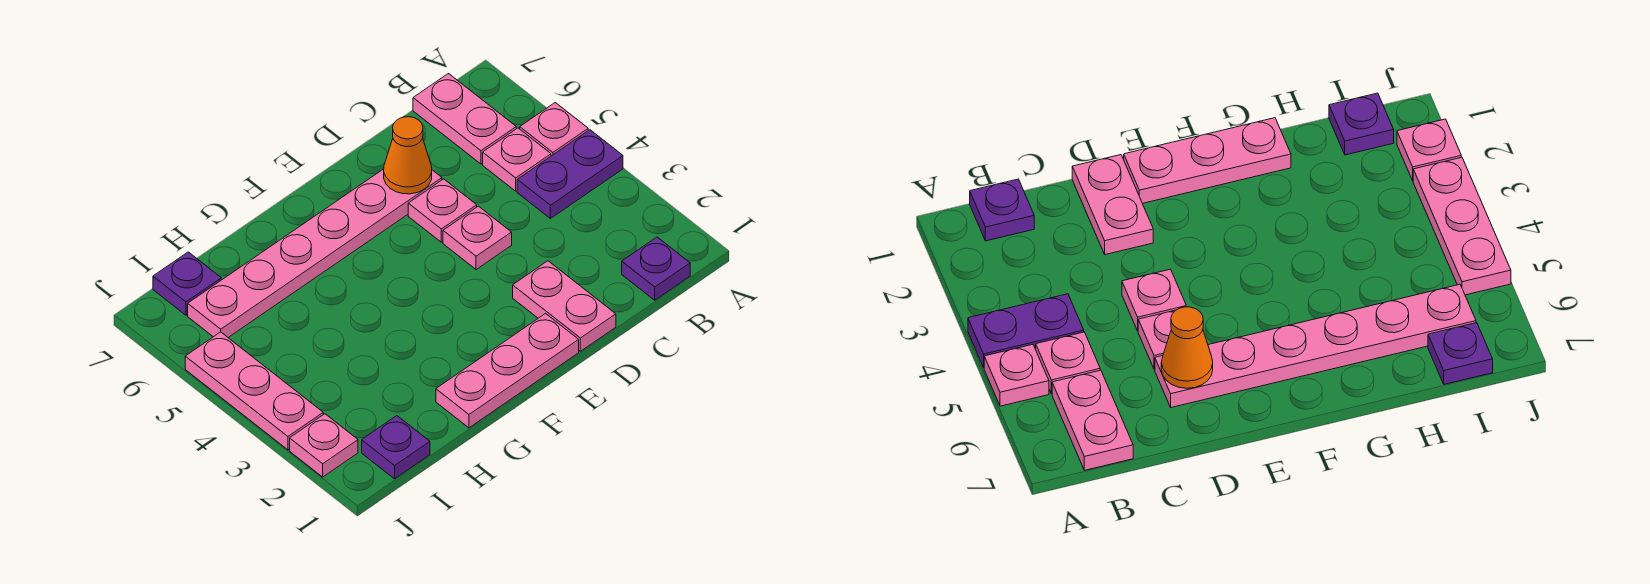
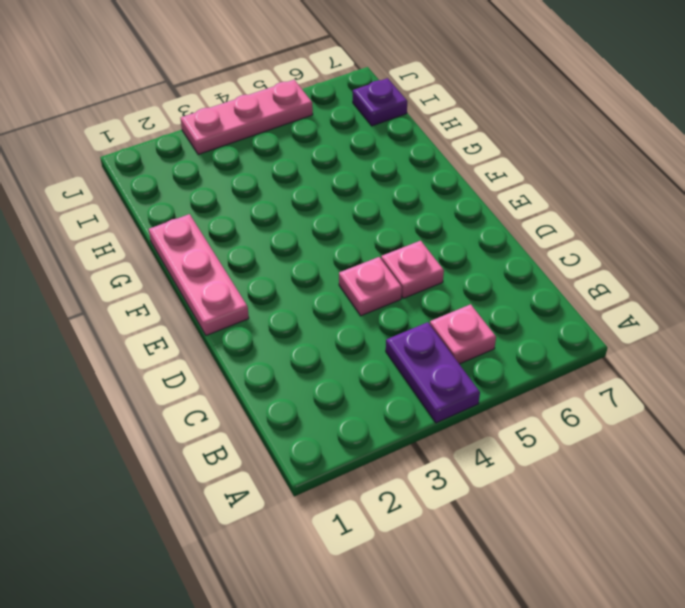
none -> pink plate A5 level 1
none -> purple plate B1 level 1
none -> pink plate B6:B7 level 1

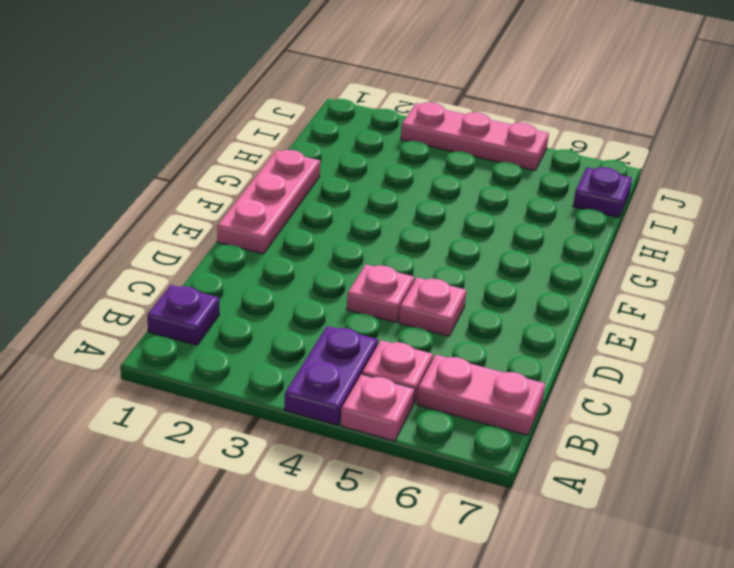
none -> pink plate D1:D2 level 1
none -> pink plate D6:I6 level 1
none -> purple plate I1 level 1

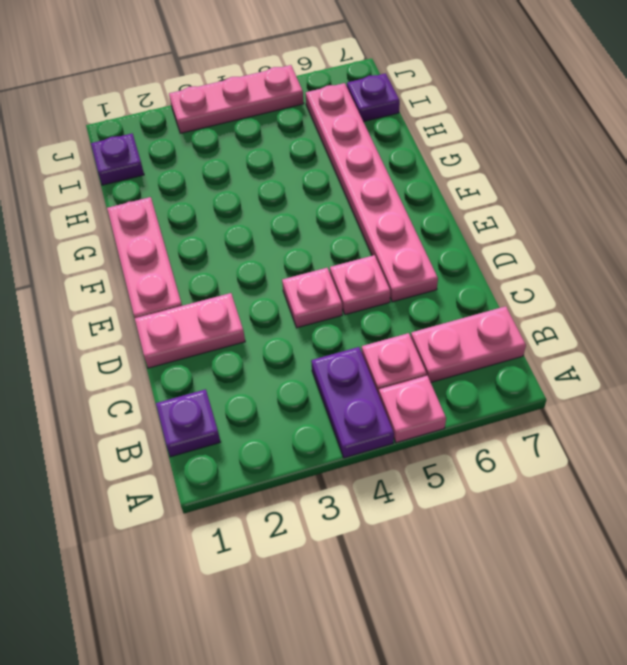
none -> pink plate J2 level 1
none -> orange cone D6 level 2

